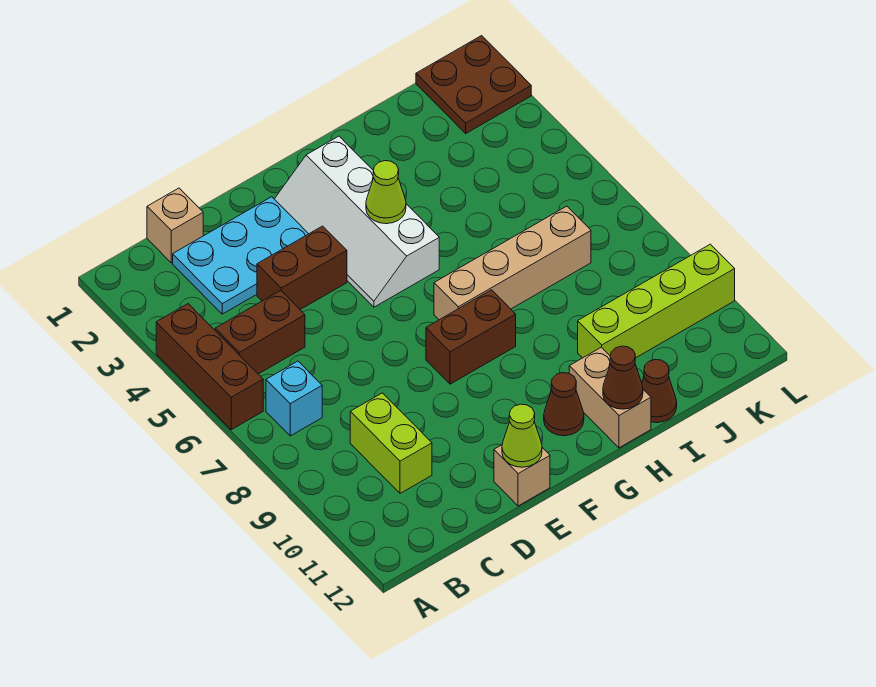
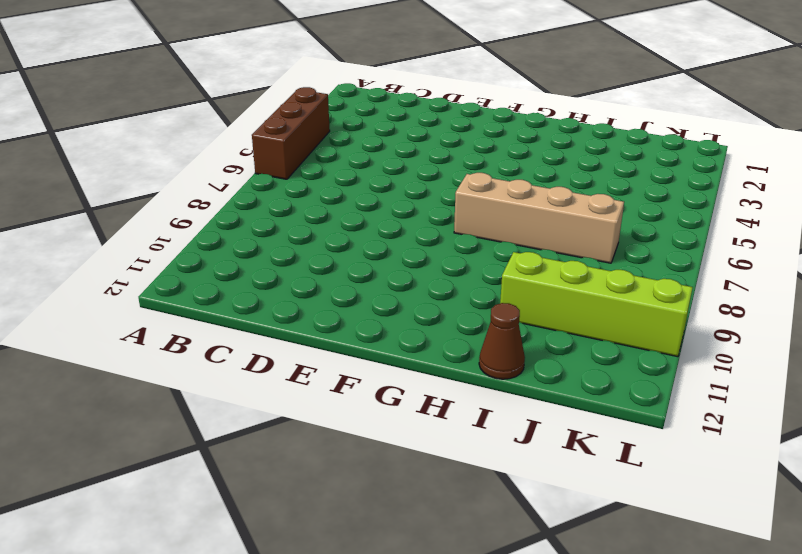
none -> brown brick B5:C5 level 1
none -> cyan brick B7 level 1
none -> tan brick C1 level 1

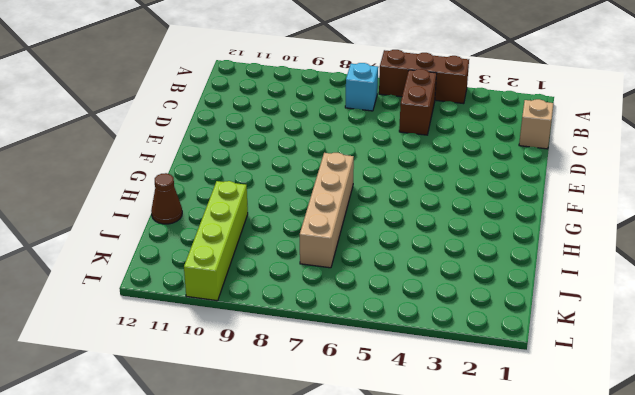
none -> cyan plate C2:E3 level 1
none -> lime brick C9:C10 level 1
none -> brown brick D4:E4 level 1

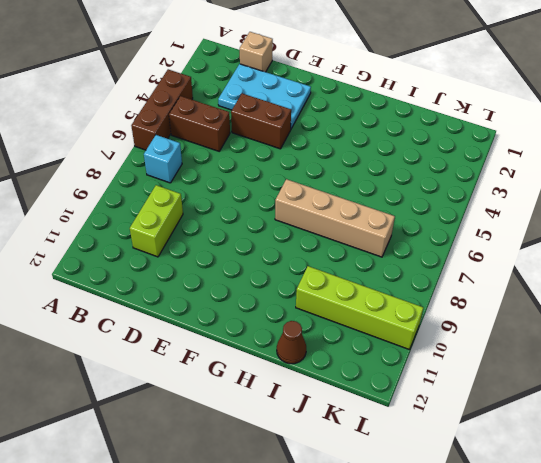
none -> tan brick E12 level 1
none -> white slope F2:G5 level 1 top G
none -> brown brick F8:G8 level 1

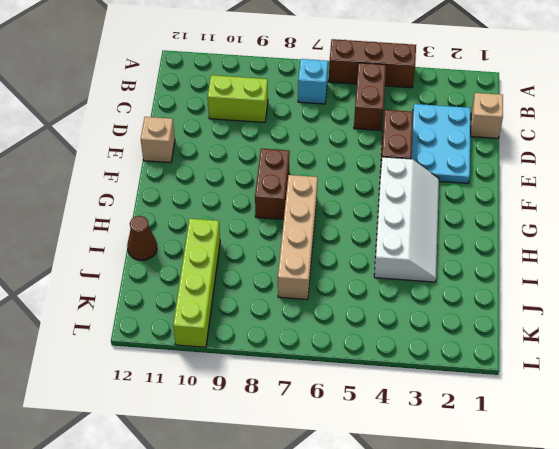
white slope F3:I4 level 1 top 4 -> white slope F2:G5 level 1 top G
none -> brown cone G11 level 1
none -> tan brick H11:H12 level 1
none -> brown plate K1:L2 level 1

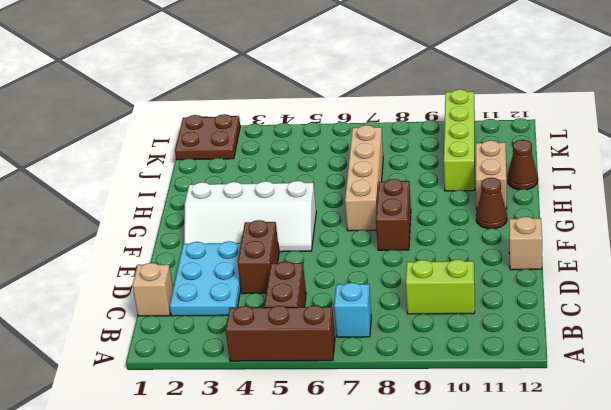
tan brick H11:I11 level 1 -> tan brick H11:H12 level 1
none -> lime cone E12 level 2
none -> lime cone G4 level 2
none -> brown cone H12 level 2

